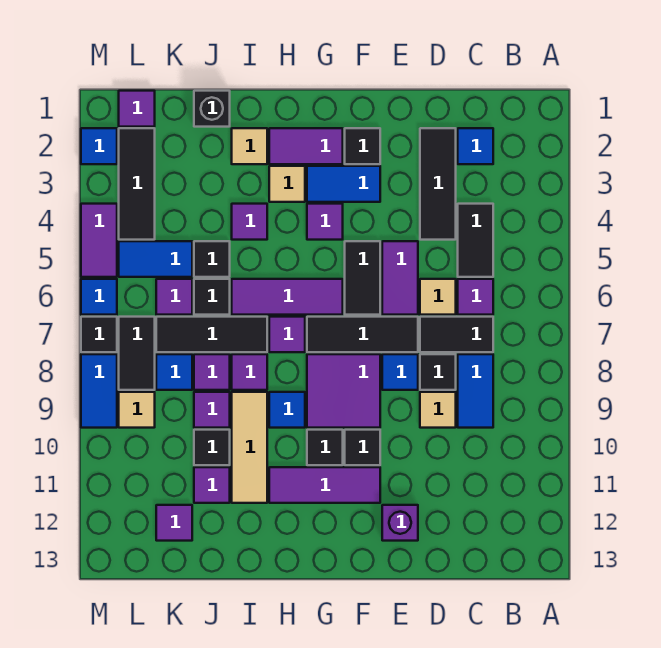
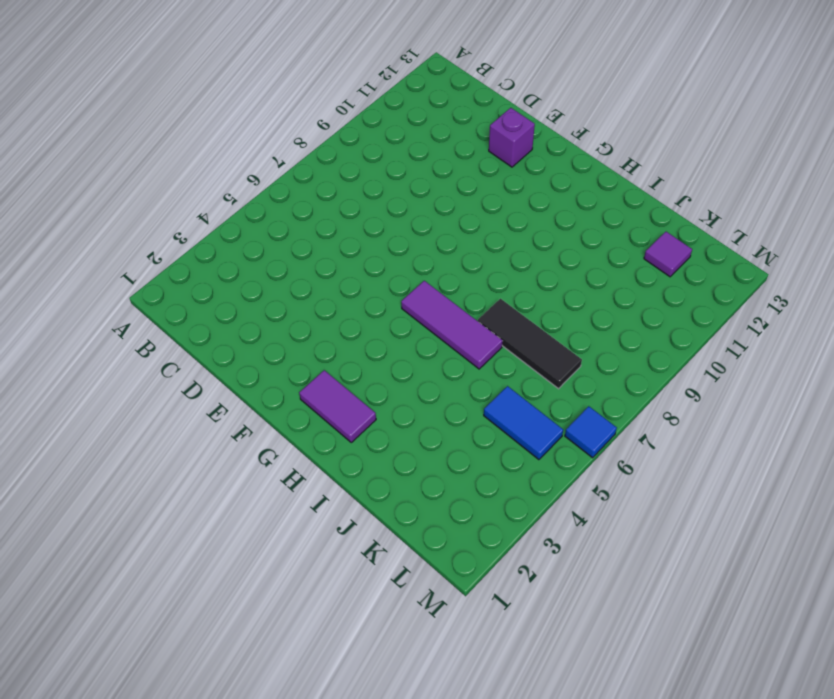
none -> blue tile C2 level 1
none -> black tile C4:C5 level 1
none -> purple tile C6 level 1
none -> black tile C7:D7 level 1

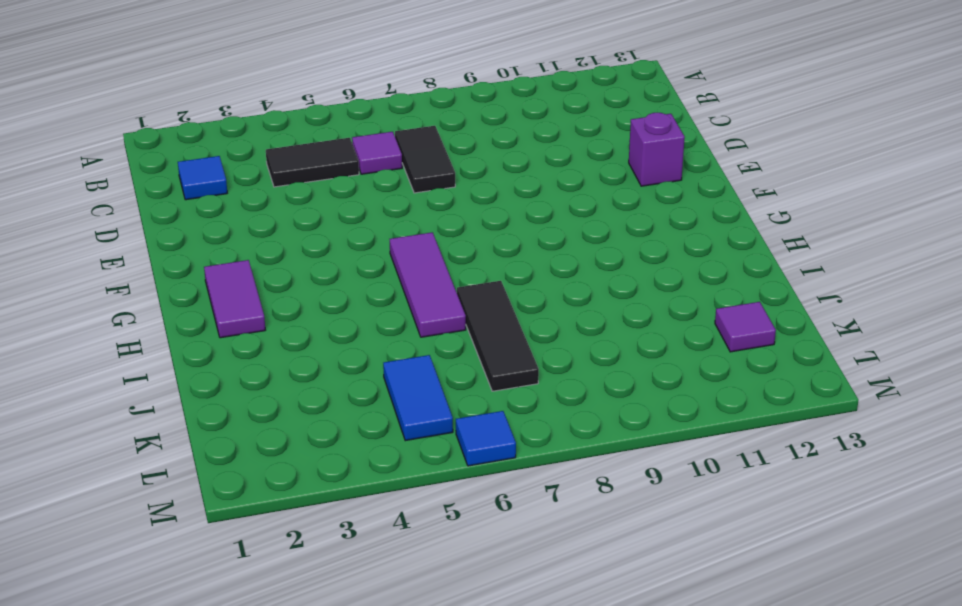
none -> blue tile C8:C9 level 1
none -> black tile D2:D4 level 1
none -> tan tile D6 level 1
none -> black tile D8 level 1

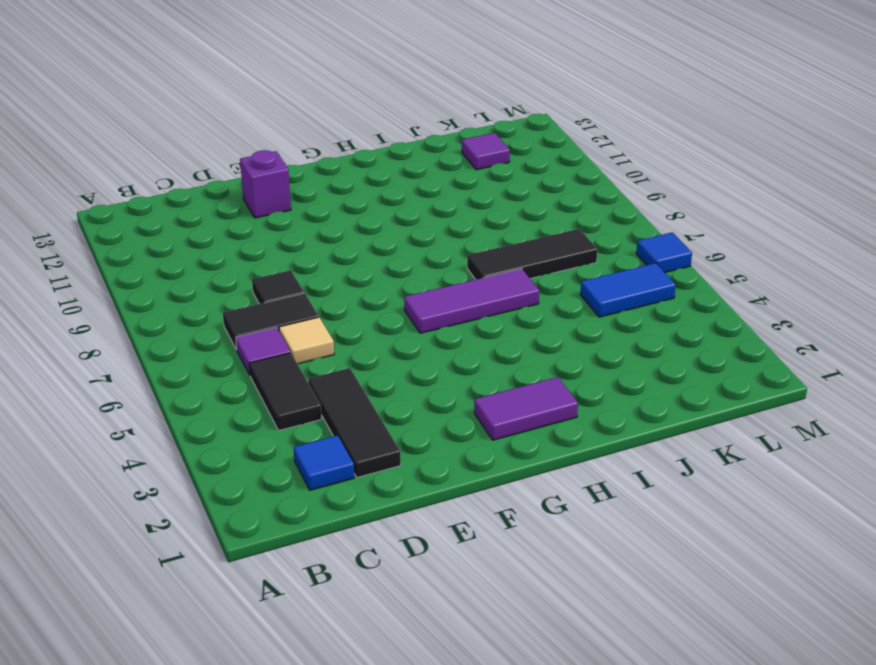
none -> blue tile C8:C9 level 1
none -> tan tile D9 level 1
none -> purple tile E5:E6 level 1
none -> black tile E7:G7 level 1

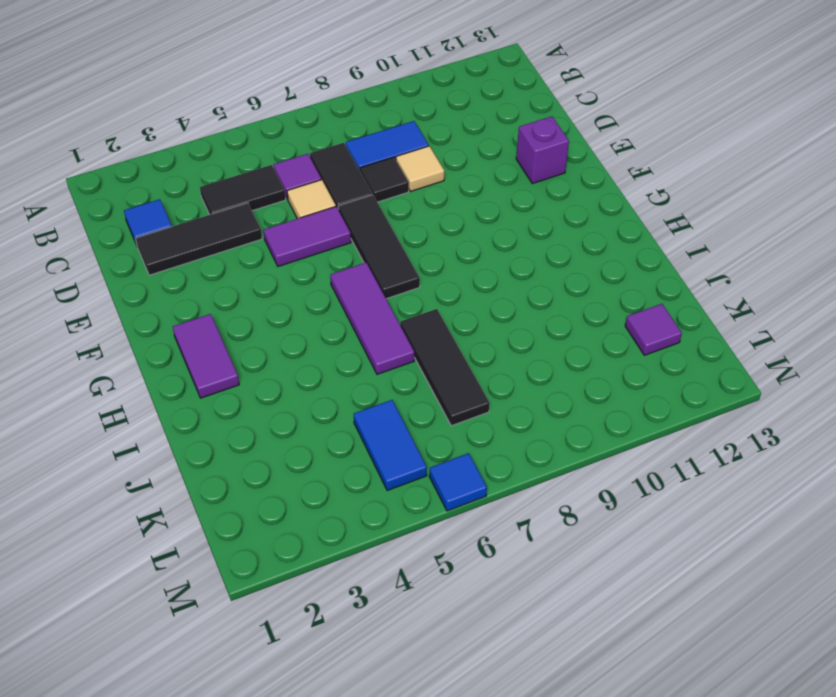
none -> blue tile E8 level 1
none -> black tile F2 level 1
none -> blue tile F3:G3 level 1
none -> black tile F5:F6 level 1

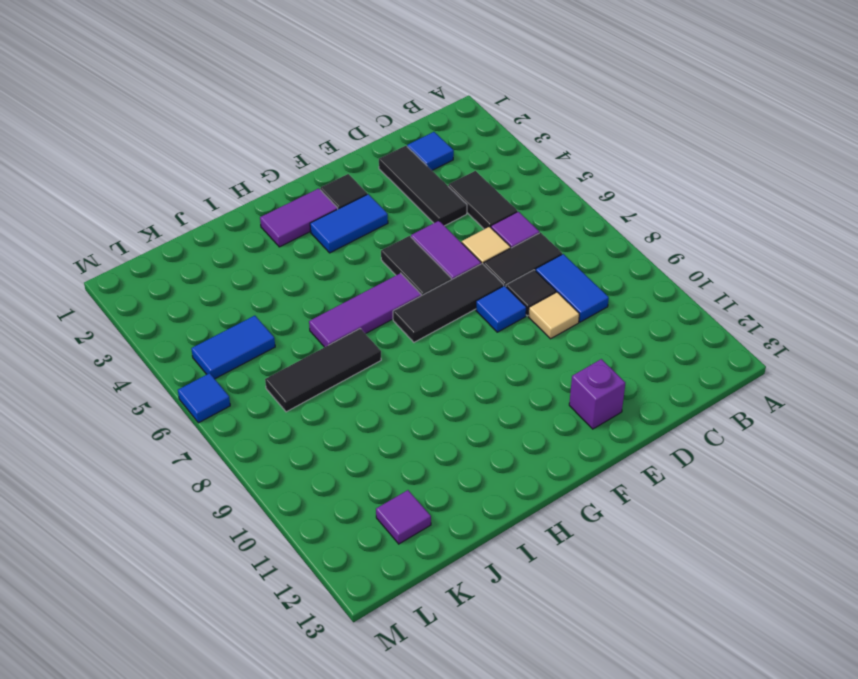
none -> purple tile F8:G9 level 1
none -> black tile F10 level 1
none -> purple tile F11:H11 level 1
none -> purple tile G4 level 1

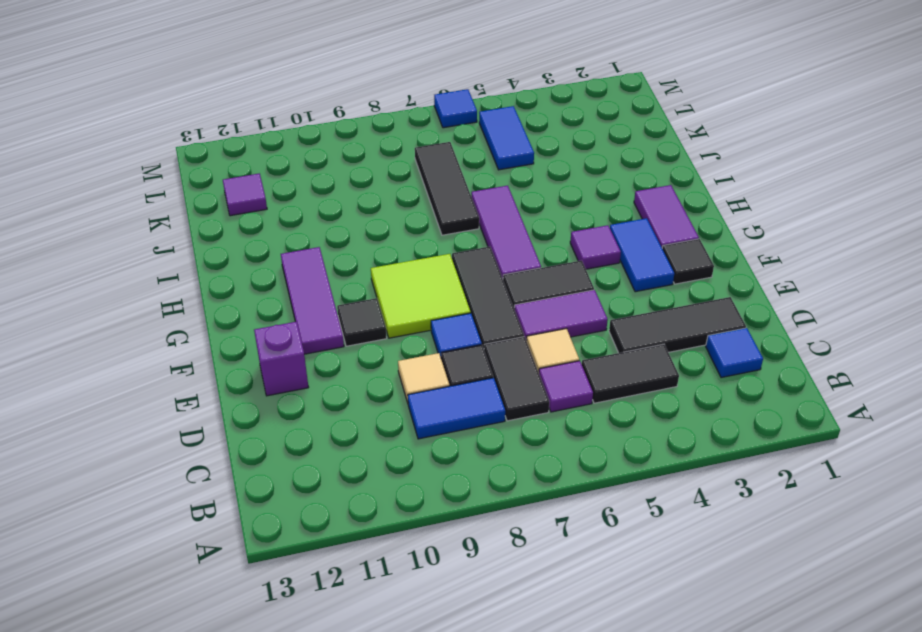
lime tile F8:G9 level 1 -> purple tile F8:G9 level 1
none -> black tile G10 level 1
none -> tan tile H3 level 1
none -> purple tile H7 level 1
none -> blue tile H9 level 1

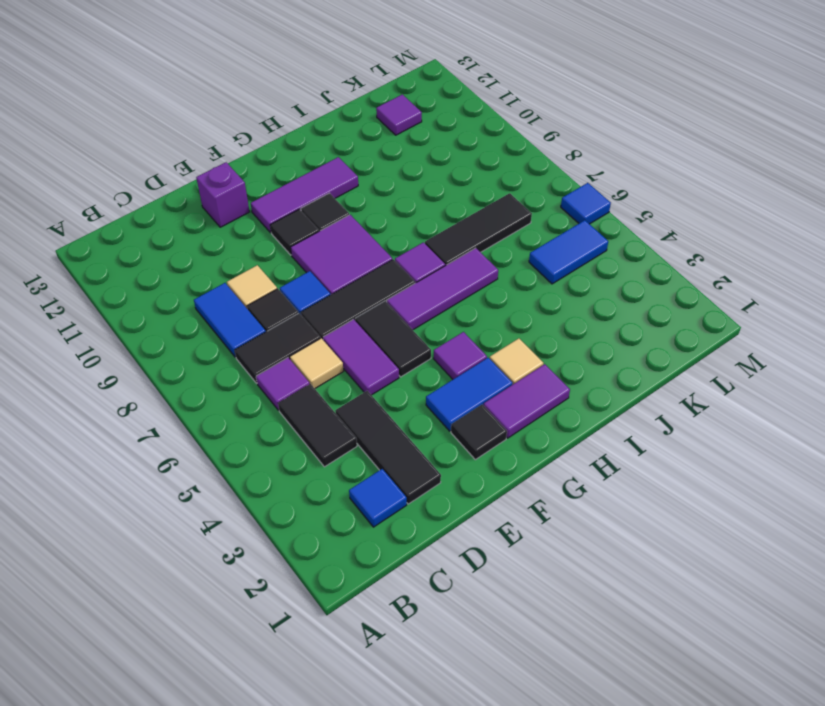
none -> blue tile H9 level 1
none -> tan tile I2 level 1
none -> purple tile I4 level 1
none -> purple tile I8 level 1

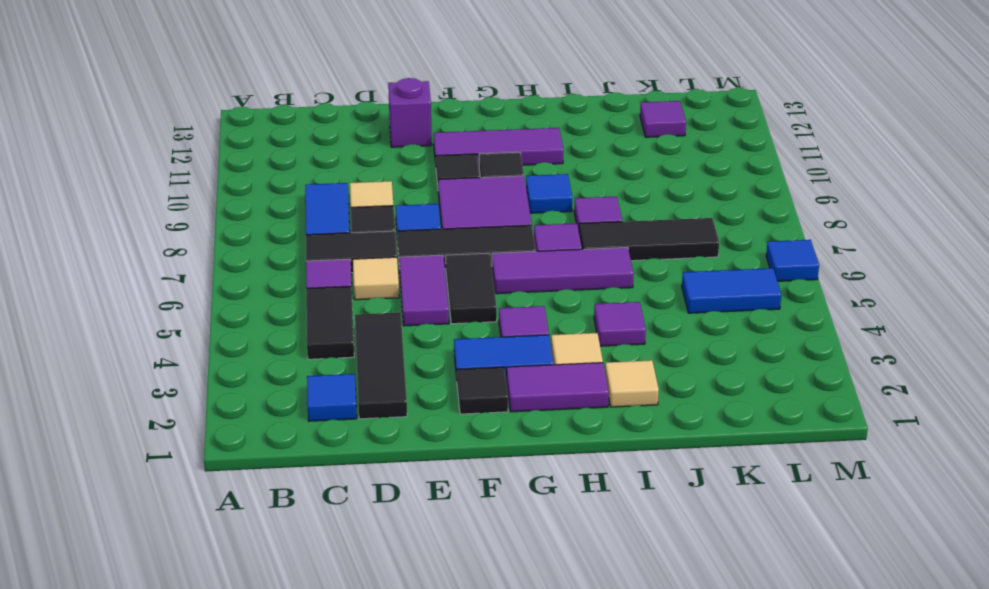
none -> tan tile I9:I11 level 1
none -> black brick J1 level 1
none -> black tile J5 level 1
none -> black tile J6 level 1

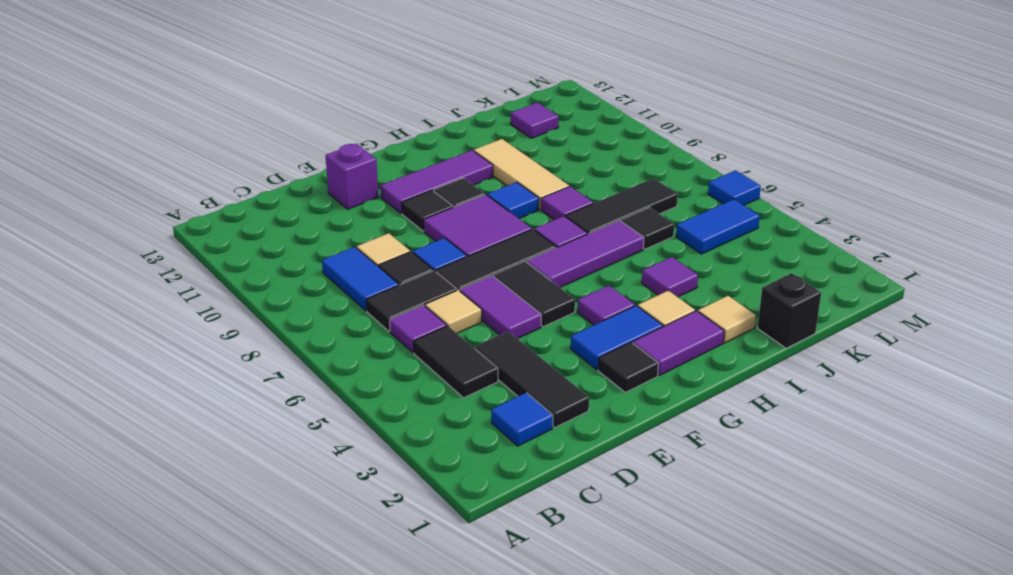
none -> black tile J5 level 1
none -> purple tile J8 level 1
none -> purple tile J9 level 1
none -> black tile J10 level 1

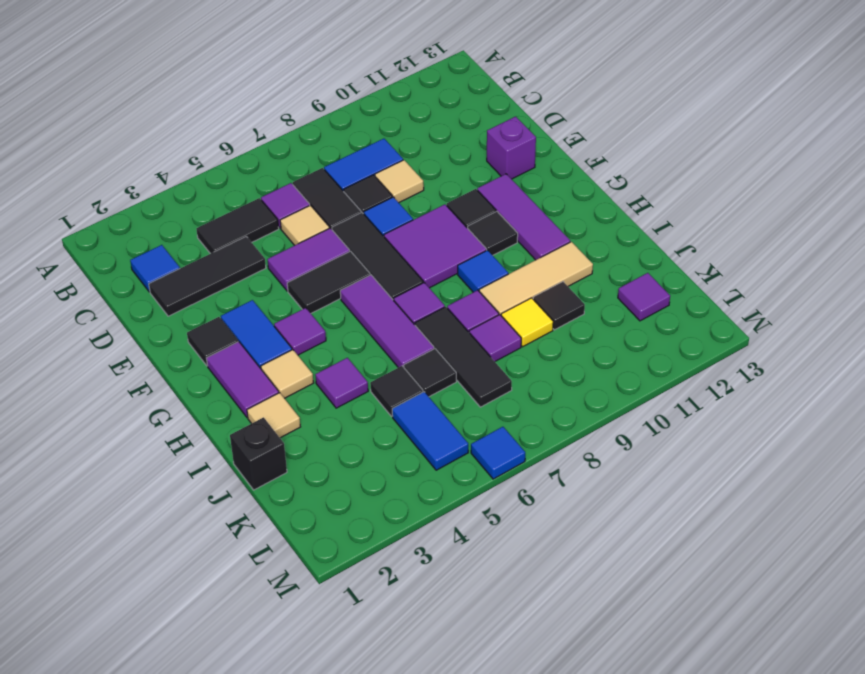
yellow tile J9 level 1 -> purple tile J9 level 1
none -> purple tile J11 level 1
none -> purple tile K6 level 1
none -> blue tile K8 level 1
none -> purple tile L1 level 1

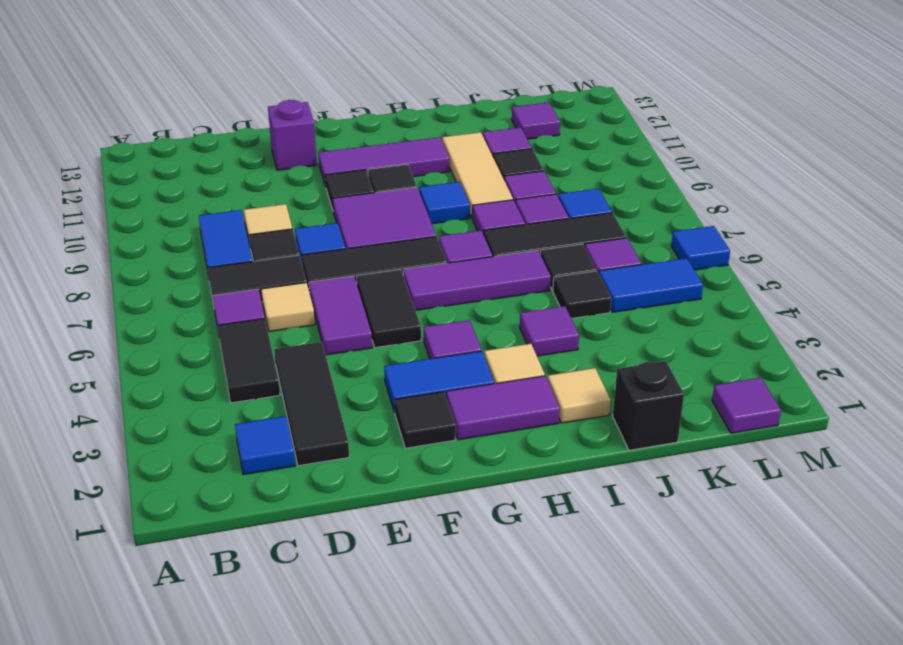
none -> black tile L2:L4 level 1
none -> black tile L7:L8 level 1
none -> tan tile L9 level 1
none -> blue tile M2 level 1

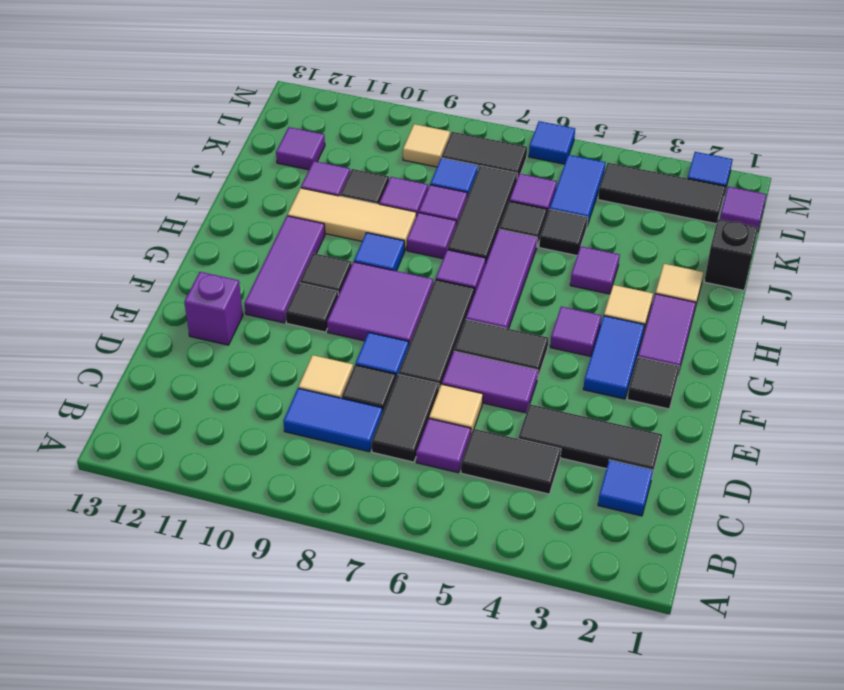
none -> purple tile M4:M5 level 1
none -> black tile M7 level 1
none -> blue tile M8:M9 level 1

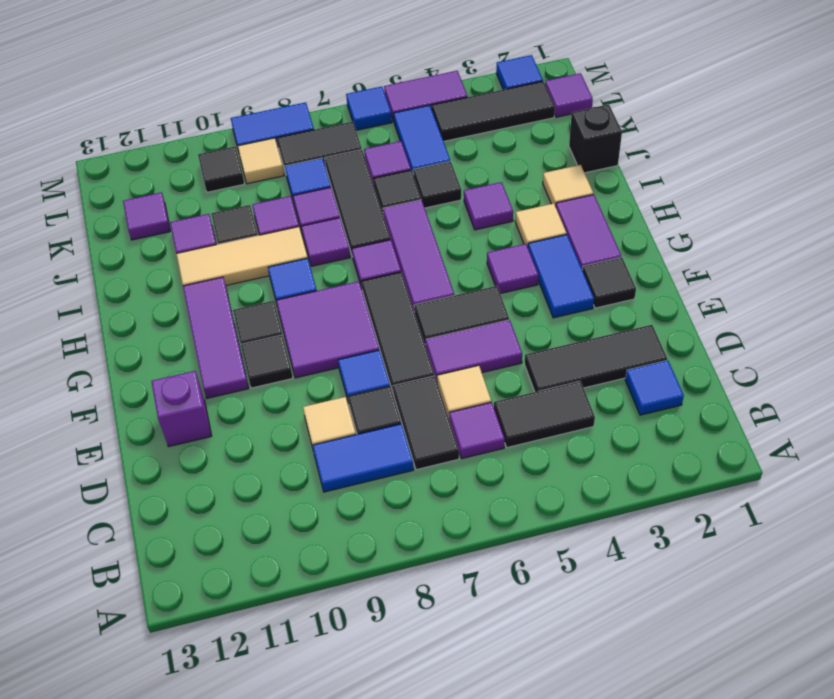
black tile L10 level 1 -> black tile M7 level 1

